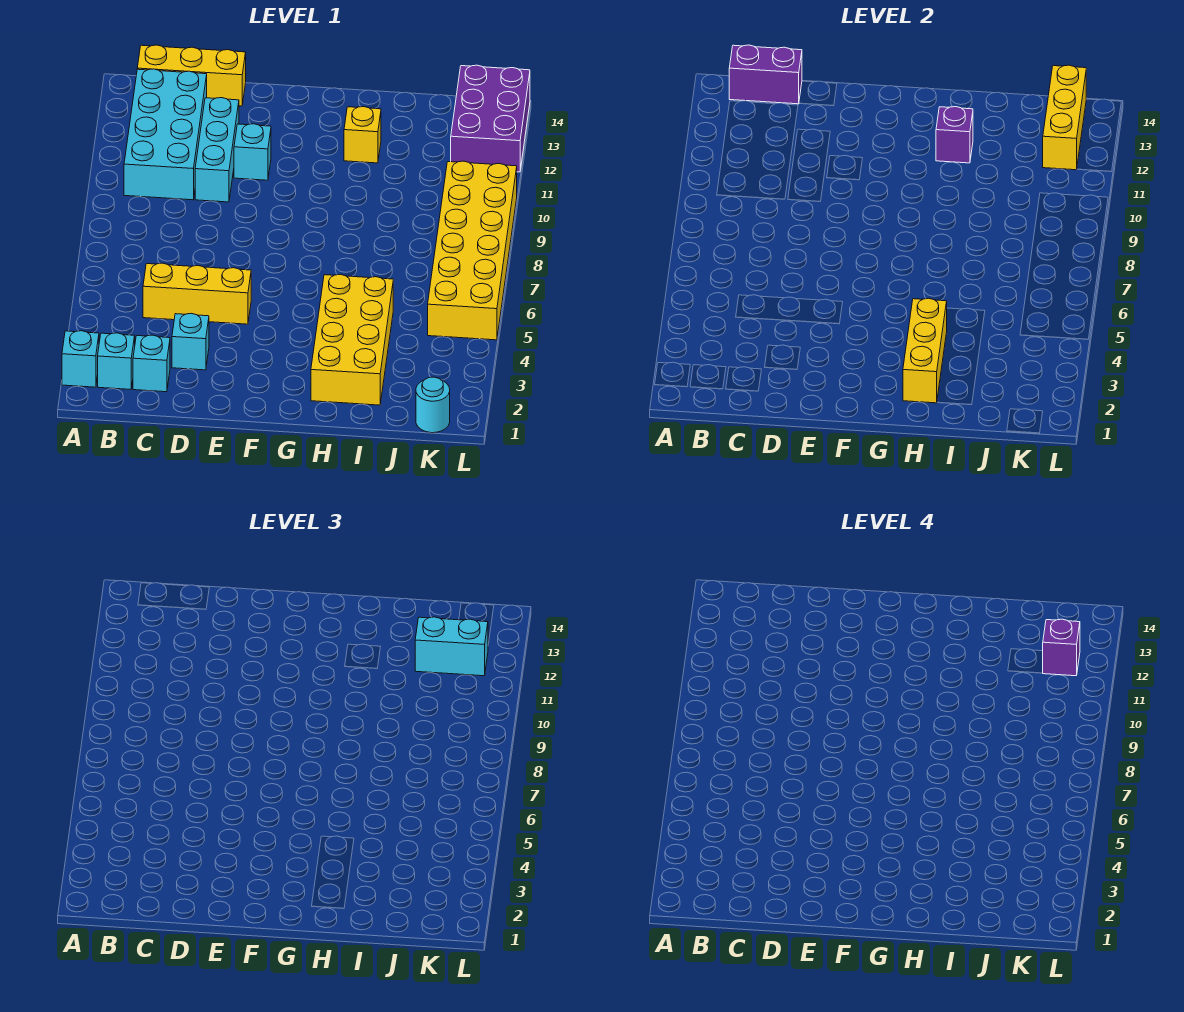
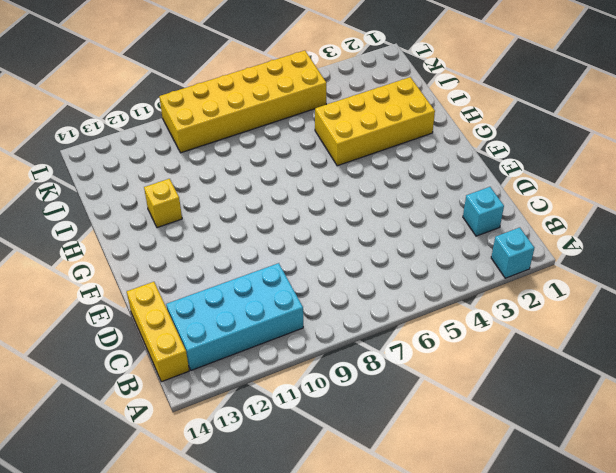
none -> cyan brick B2 level 1
none -> yellow brick C5:E5 level 1
none -> cyan brick D3 level 1

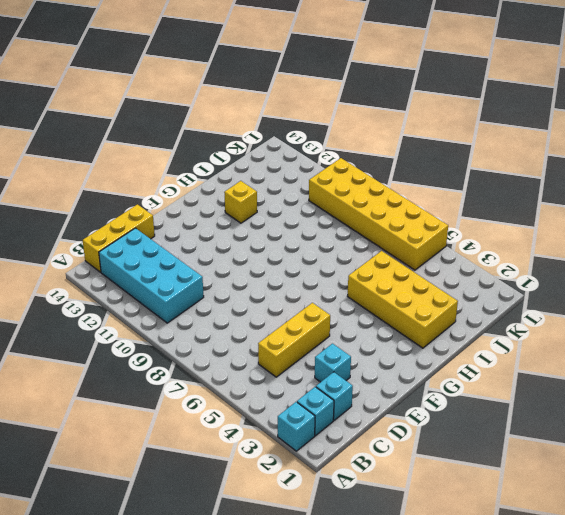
none -> cyan brick D10:D12 level 1
none -> cyan brick E11 level 1
none -> cyan round brick K1 level 1

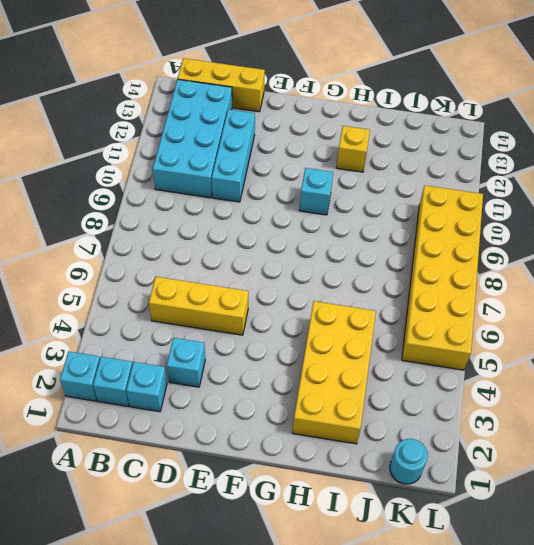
cyan brick G10 level 1 -> cyan brick E11 level 1
none -> purple brick K12:L14 level 1
none -> purple brick B14:C14 level 2
none -> yellow brick H2:H4 level 2

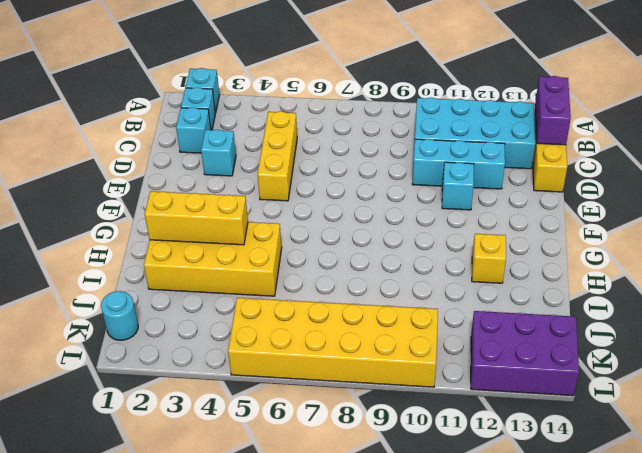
none -> purple brick H12 level 2
none -> yellow brick K12:K14 level 2
none -> cyan brick J12:K12 level 3

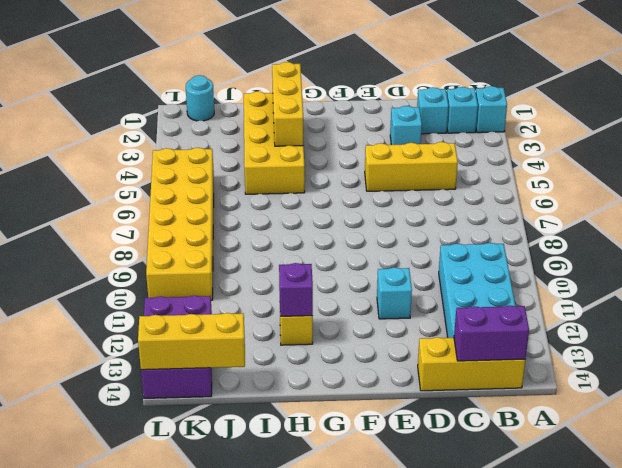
yellow brick J14:L14 level 2 -> yellow brick K12:K14 level 2
none -> cyan brick D10:D12 level 1
none -> cyan brick J12:K12 level 3
none -> purple brick K12 level 4

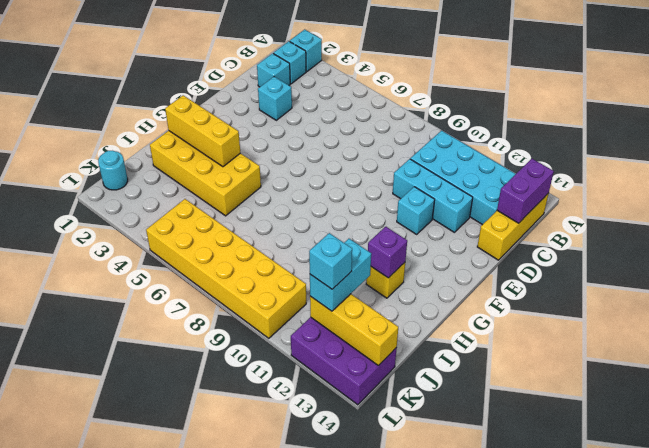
cyan brick K12 level 4 -> purple brick K12 level 4
none -> yellow brick C5:E5 level 1

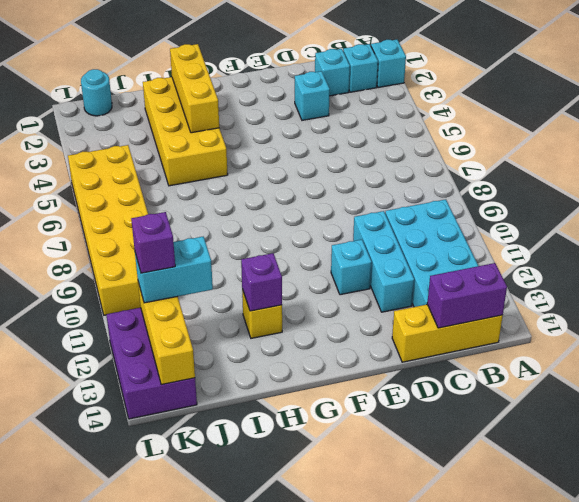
none -> yellow brick C5:E5 level 1

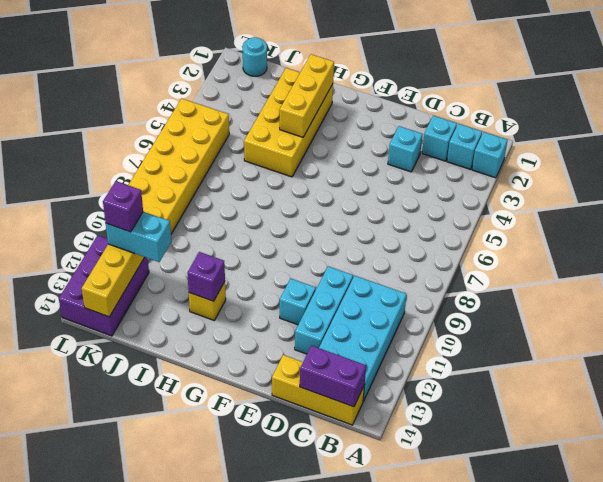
none -> yellow brick C5:E5 level 1

